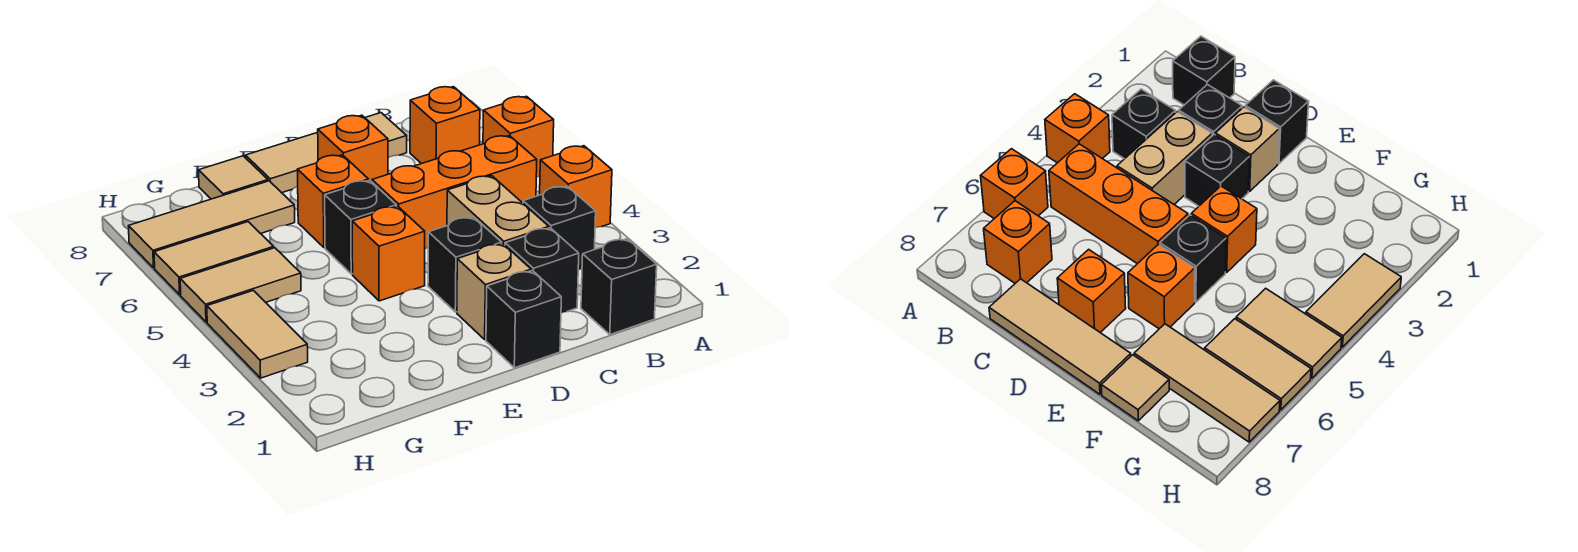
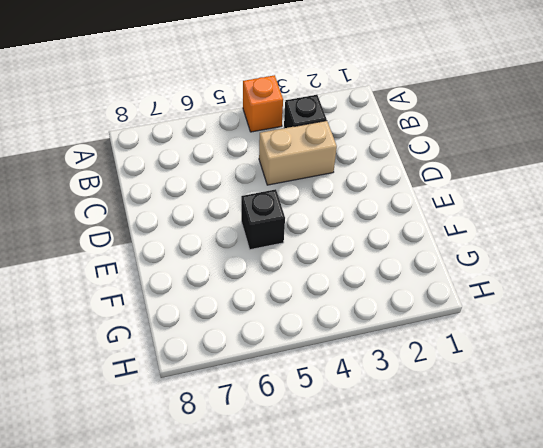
none -> orange brick A6 level 1
none -> black brick B1 level 1
none -> orange brick B5:D5 level 1

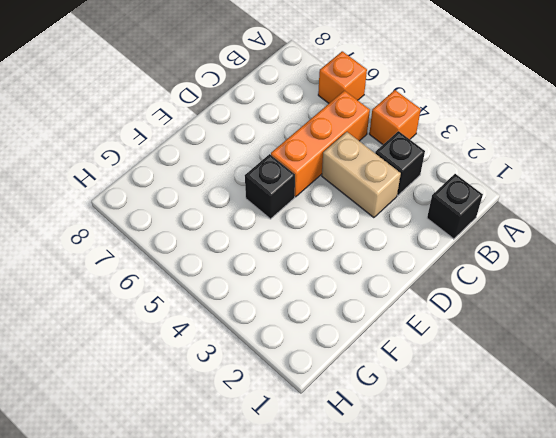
none -> orange brick B7 level 1
none -> black brick C2 level 1
none -> tan tile C8:E8 level 1

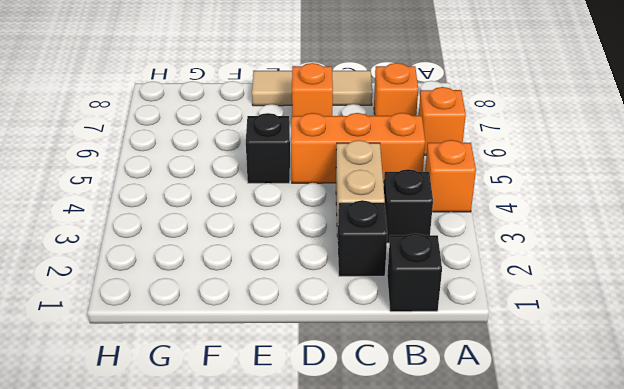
none -> black brick D1 level 1
none -> tan brick D2 level 1
none -> black brick D3 level 1

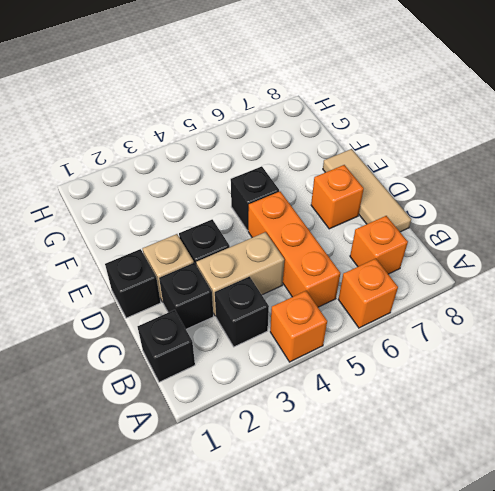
none -> orange brick E4 level 1
none -> orange brick E6 level 1
none -> tan tile F7:H7 level 1

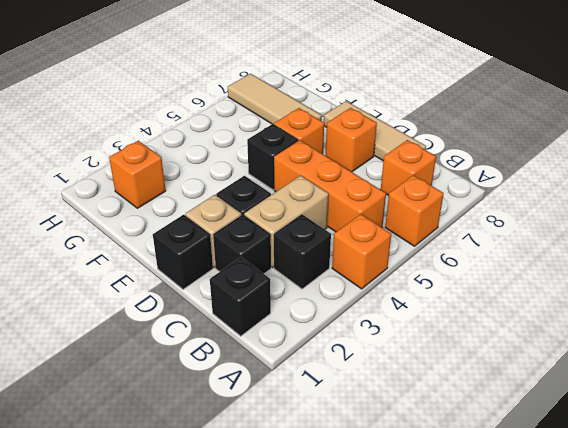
orange brick G2 level 1 -> orange brick E4 level 1
none -> tan tile F8 level 1
none -> tan tile G5:H5 level 1
none -> tan tile G6:H6 level 1

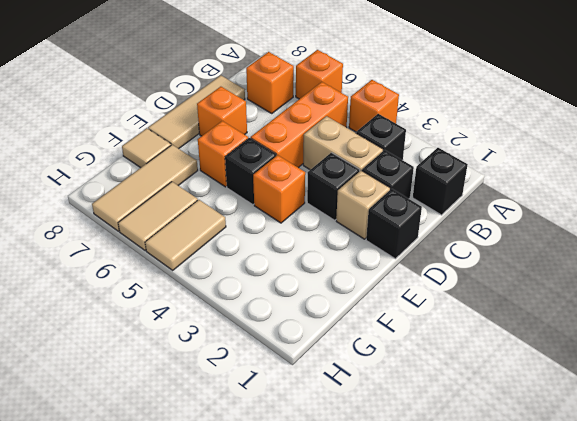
none -> tan tile H3:H4 level 1

